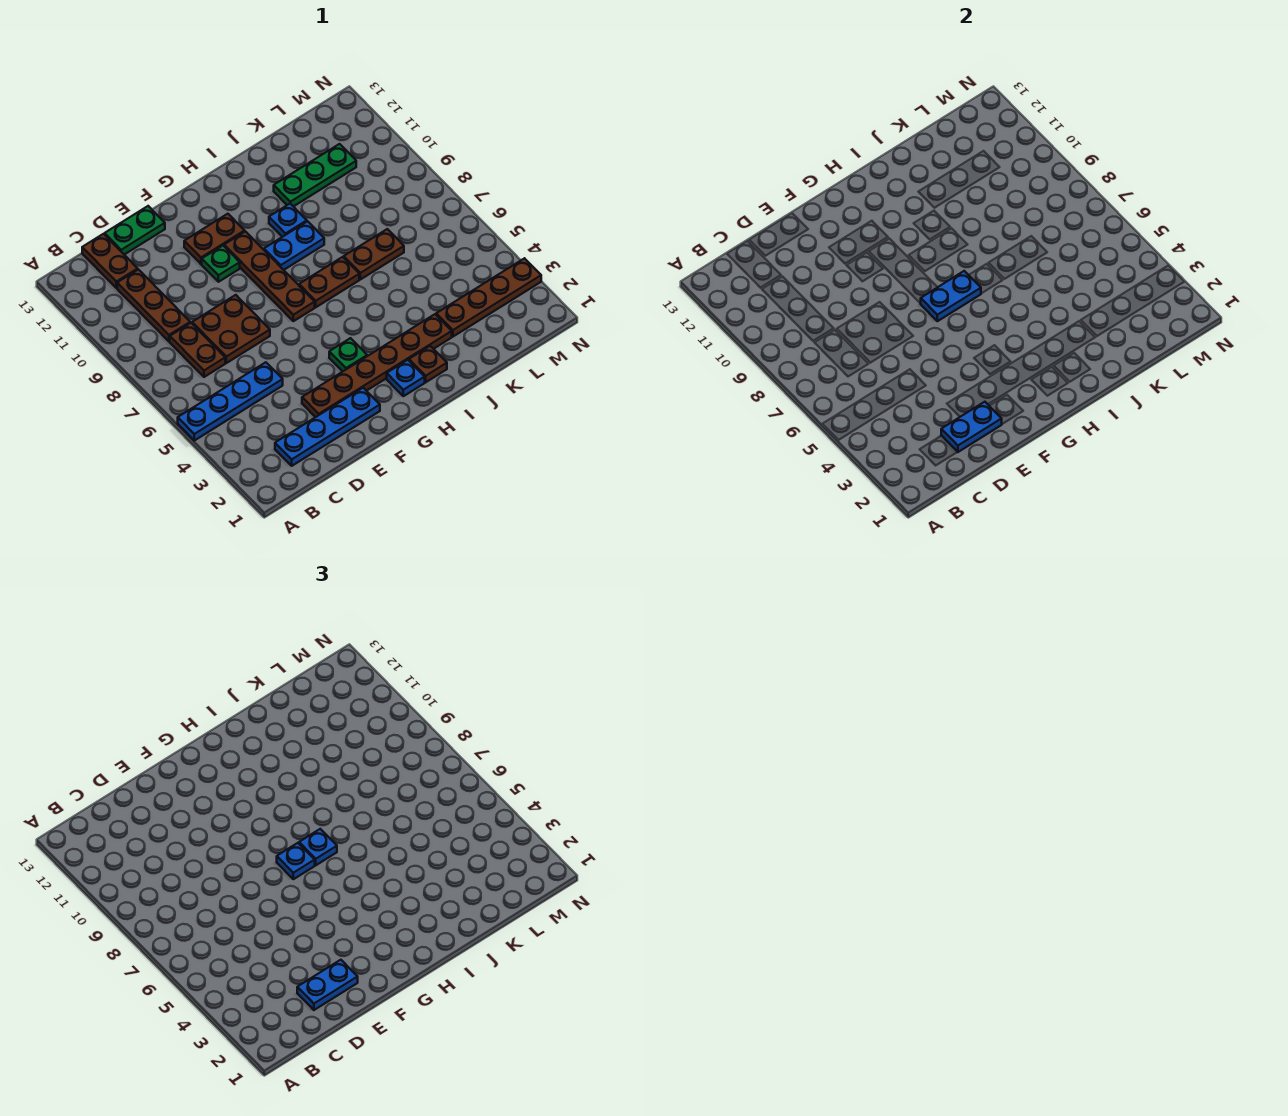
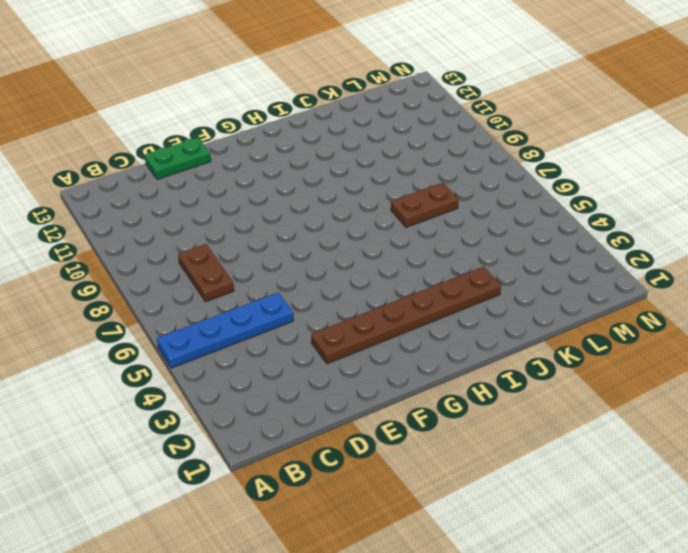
none -> blue plate C2:F2 level 1
none -> brown plate C9:C11 level 1
none -> brown plate C12:C13 level 1

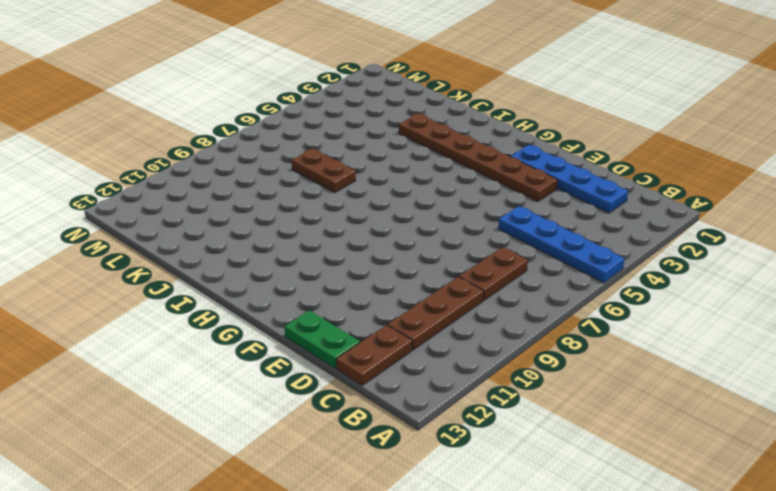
none -> brown plate D7:E8 level 1
none -> green plate F10 level 1
none -> brown plate F11:G11 level 1

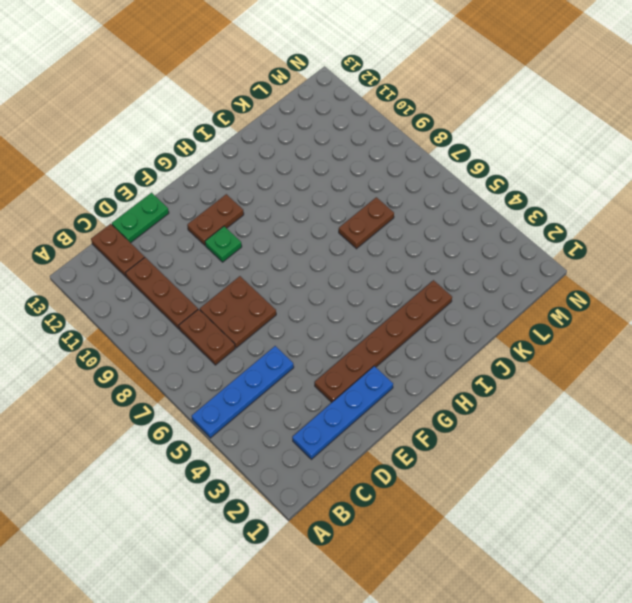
none -> green plate G4 level 1
none -> brown plate G7:G10 level 1
none -> blue plate H2 level 1

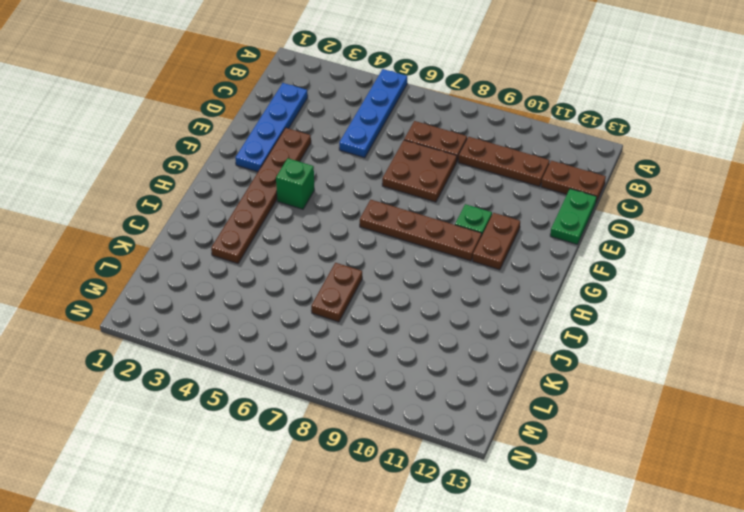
green brick G4 level 1 -> green plate G4 level 1
none -> blue plate H2 level 1
none -> brown plate H7:I7 level 1
none -> blue plate H9:I9 level 1

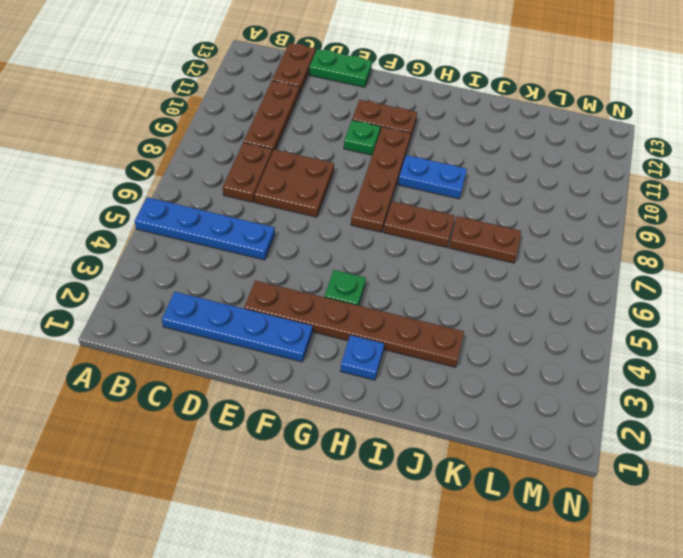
none -> brown plate I2 level 1
none -> blue plate I10 level 1
none -> green plate J11:L11 level 1

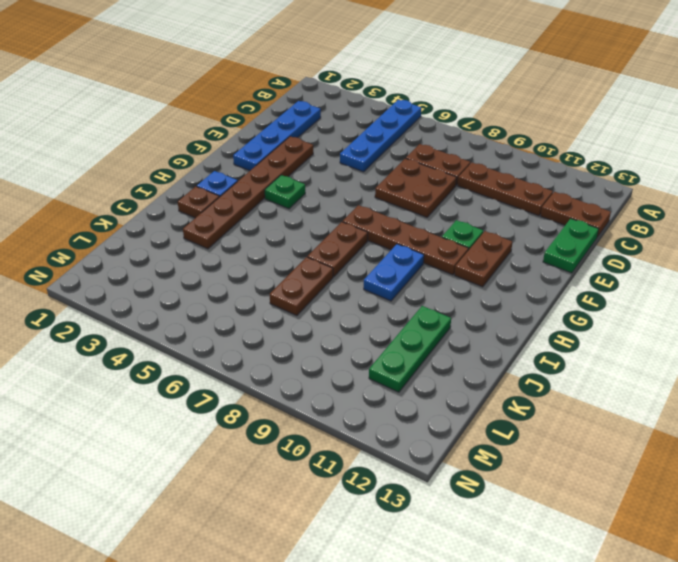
none -> blue plate I10 level 1
none -> brown plate K3:N3 level 1
none -> blue plate D2:E2 level 2

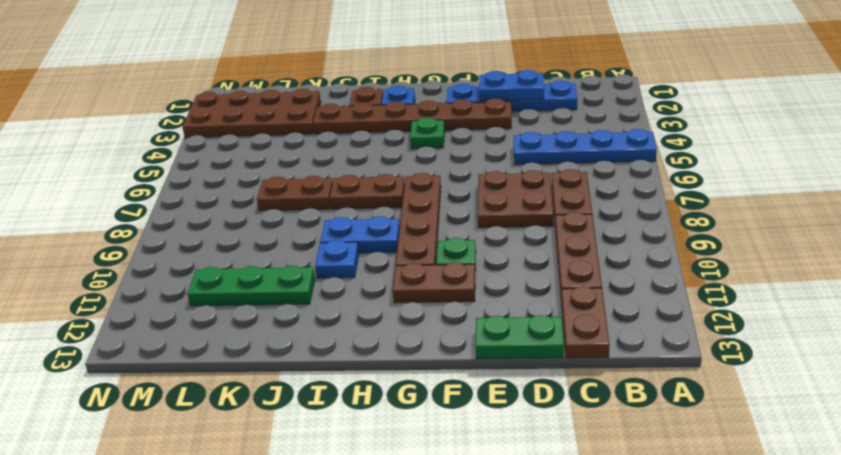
brown plate K2:N3 level 1 -> brown plate K3:N3 level 1
none -> blue plate G7:H7 level 2
none -> blue plate D2:E2 level 3
none -> blue plate G7 level 3

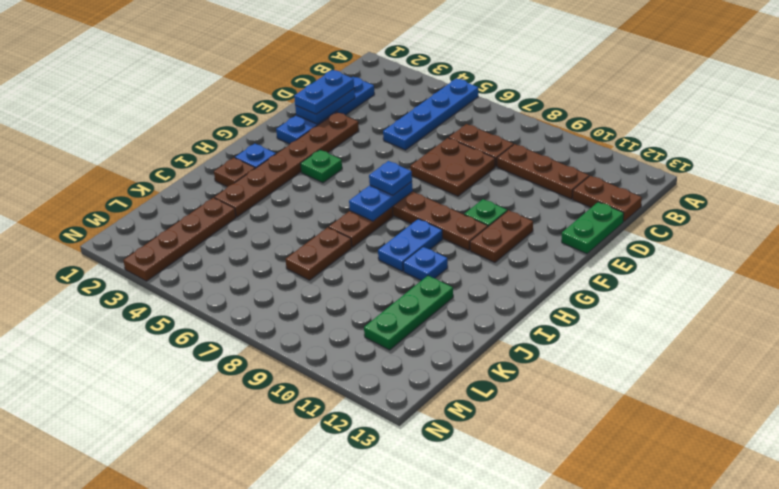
none -> blue plate H7 level 3

